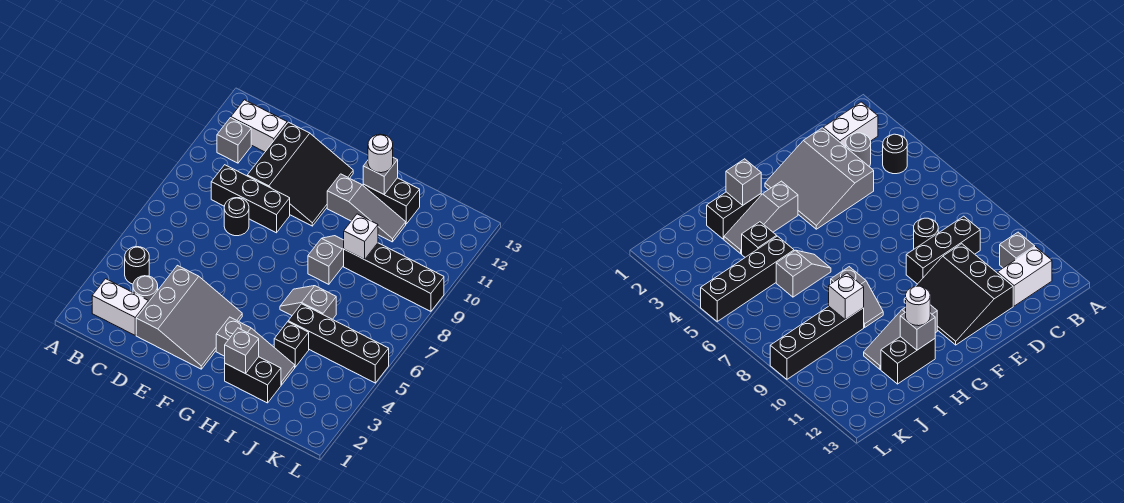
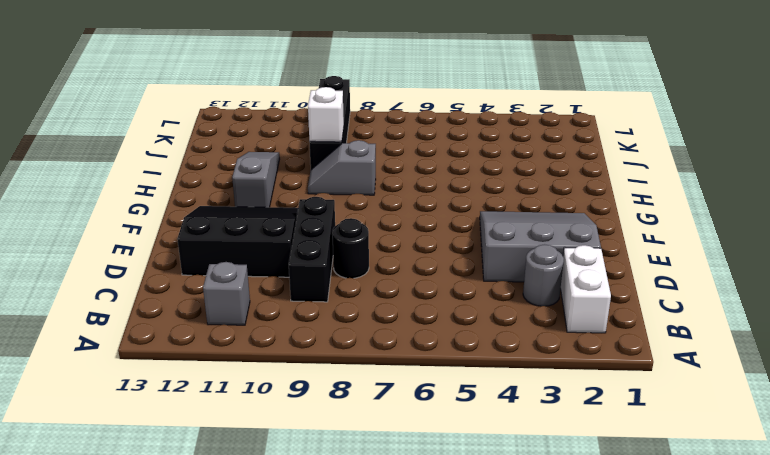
none -> black round brick B4 level 1
none -> white brick B12:C12 level 1
none -> grey slope G3:I3 level 1 top G

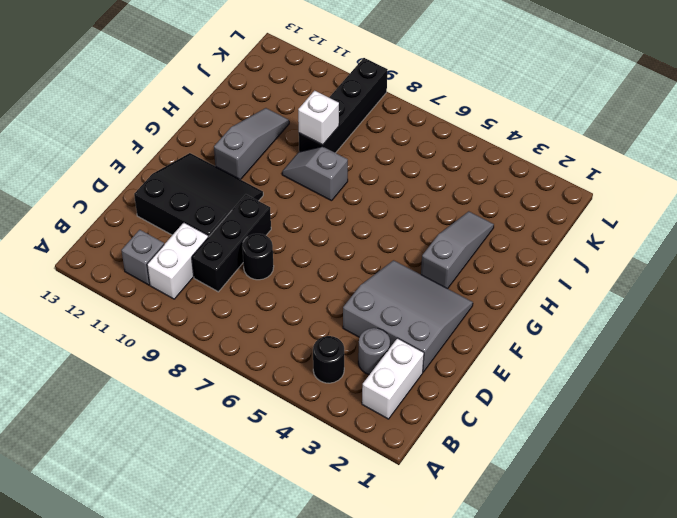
white brick B10:C10 level 1 -> white brick B12:C12 level 1
none -> black brick H2:I2 level 1
none -> grey slope H6:I6 level 1 top I
none -> black brick H12:I12 level 1

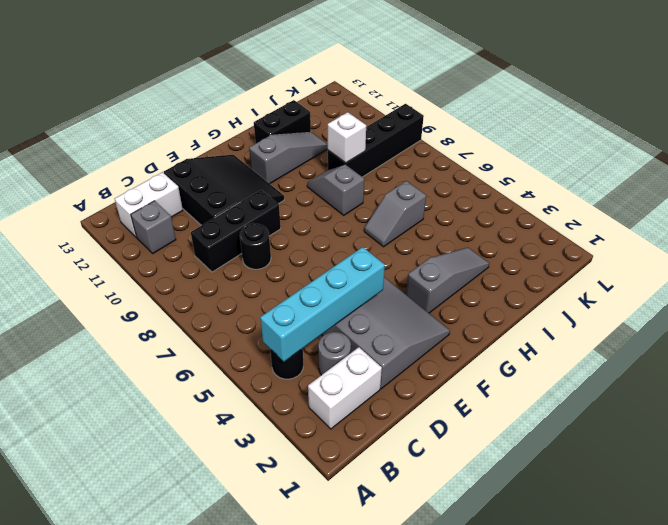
cyan brick B4:E4 level 2 -> none
none -> black brick H2:I2 level 1
none -> black brick I4 level 1
none -> black brick I5:L5 level 1

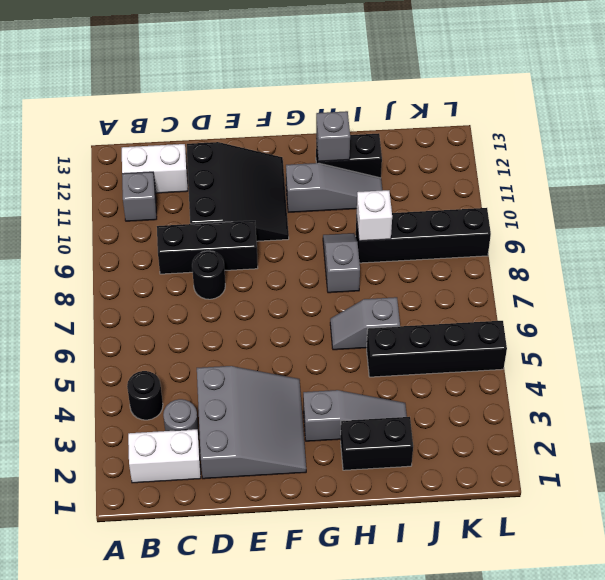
none -> black brick I4 level 1
none -> grey brick H2 level 2
none -> white round brick H12 level 3

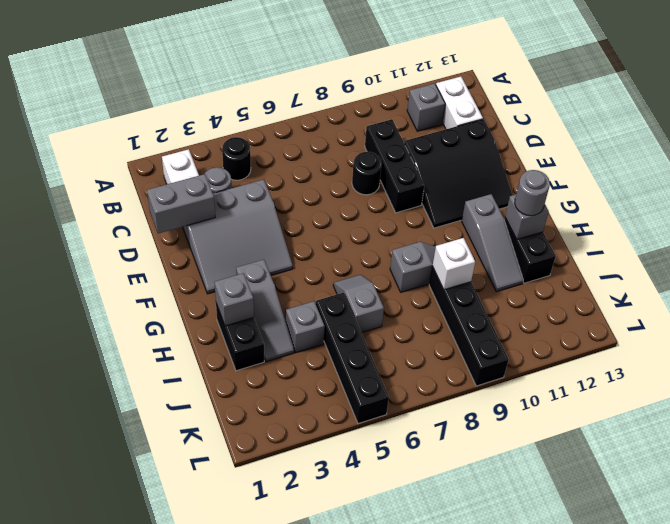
grey brick D1:D2 level 2 -> none
grey round brick H12 level 3 -> white round brick H12 level 3
grey brick I4 level 1 -> black brick I4 level 1

